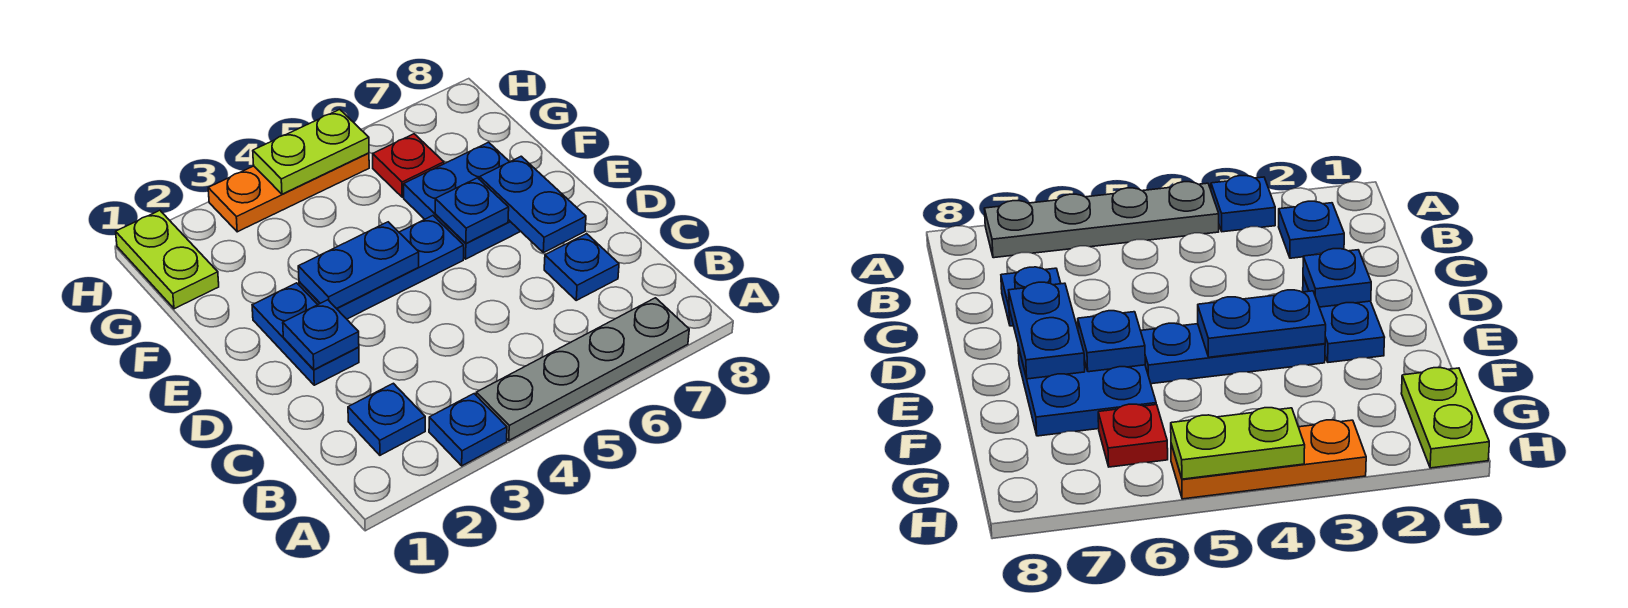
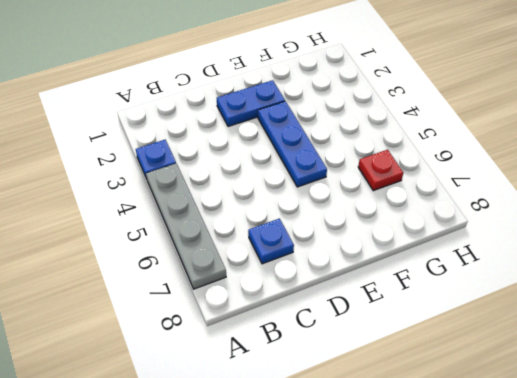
none -> blue plate B2 level 1
none -> blue plate E6:F7 level 1
none -> lime plate G1:H1 level 1

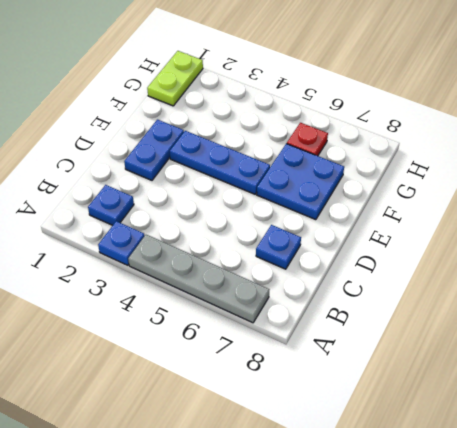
none -> orange plate H3:H5 level 1
none -> blue plate D2 level 2
none -> blue plate D7:E7 level 2

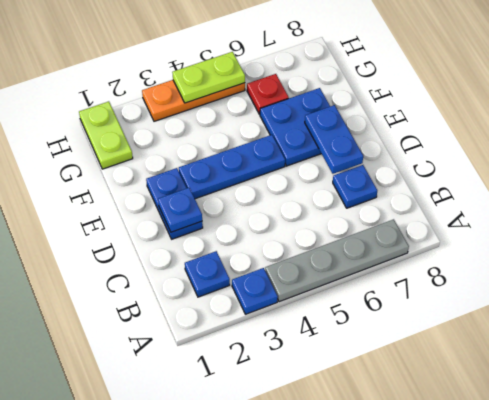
none -> blue plate E3:E4 level 2
none -> blue plate E6 level 2

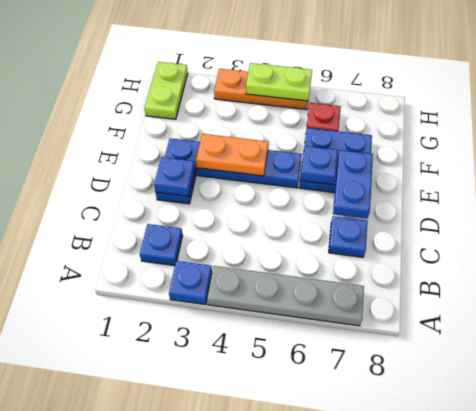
orange plate E3:E4 level 2 -> blue plate E3:E4 level 2

